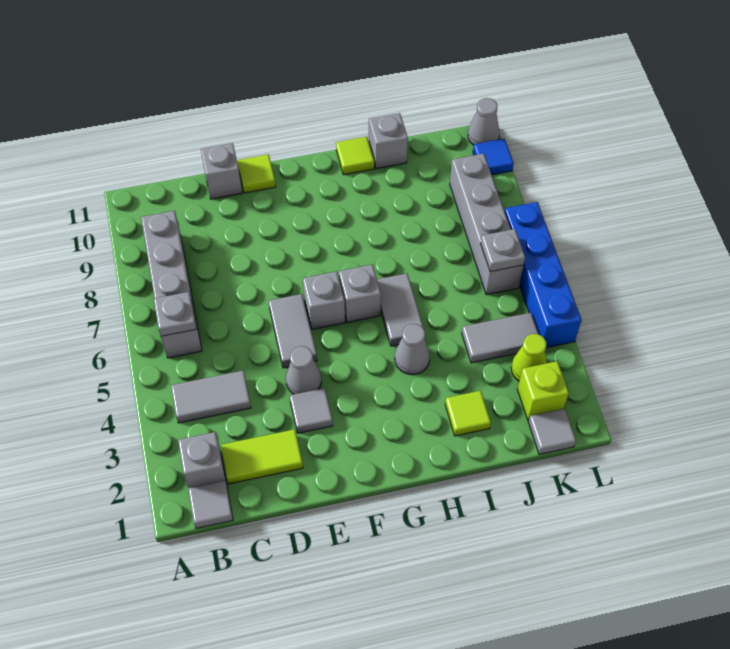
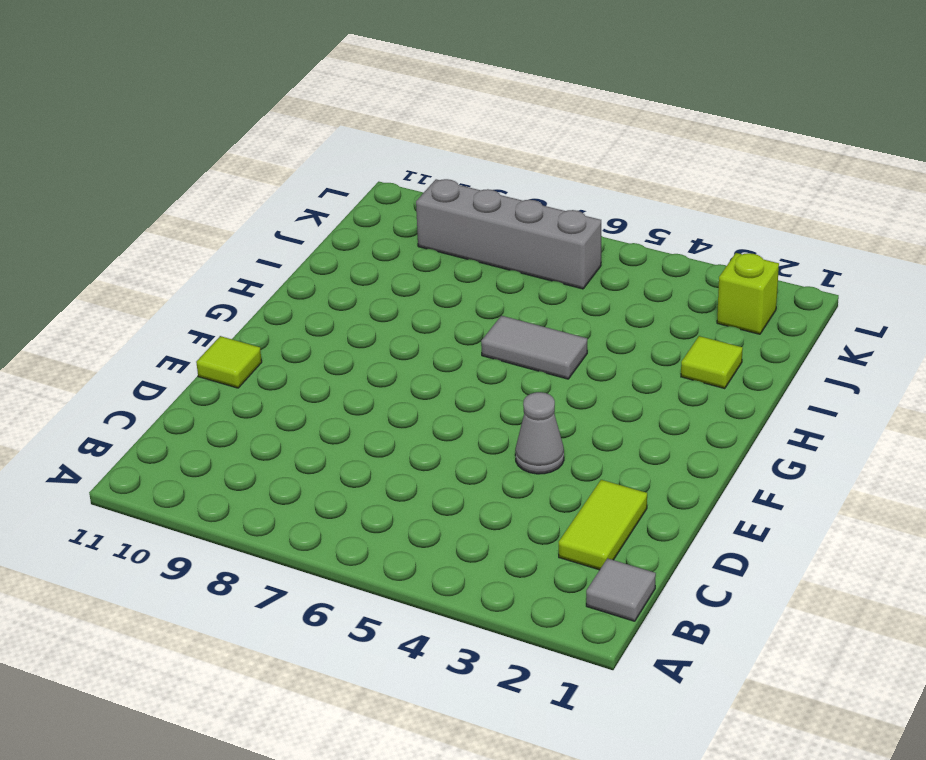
none -> grey brick B2 level 1
none -> grey tile B4:C4 level 1
none -> grey brick B6:B9 level 1

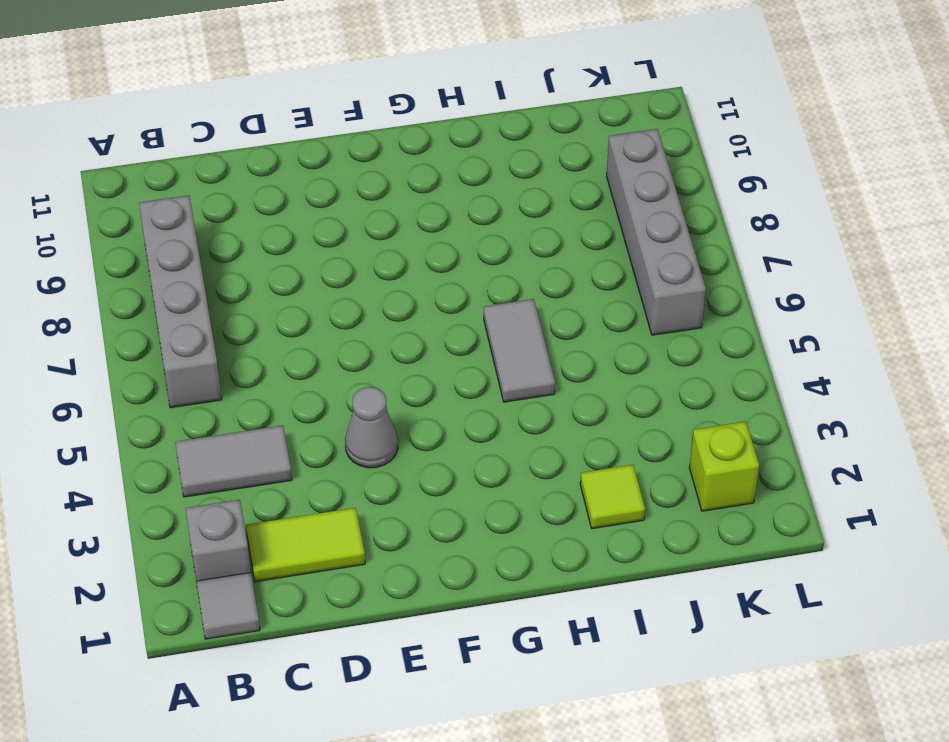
none -> grey brick D11 level 1
none -> grey tile E3 level 1
none -> grey tile E5:E6 level 1

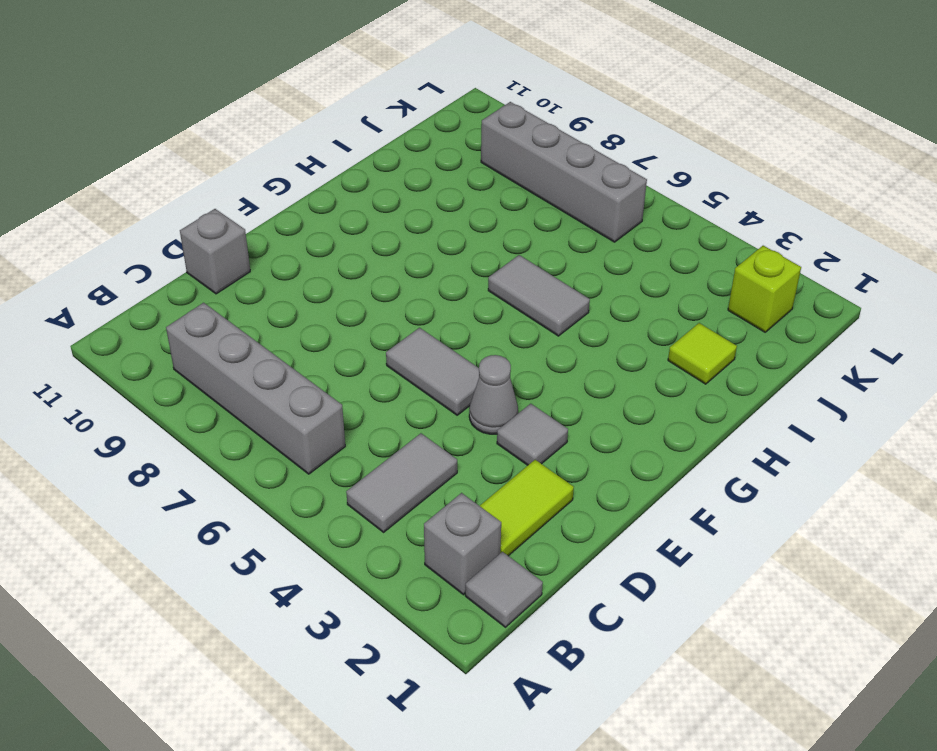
none -> lime tile E11 level 1
none -> grey brick F6 level 1
none -> grey brick G6 level 1

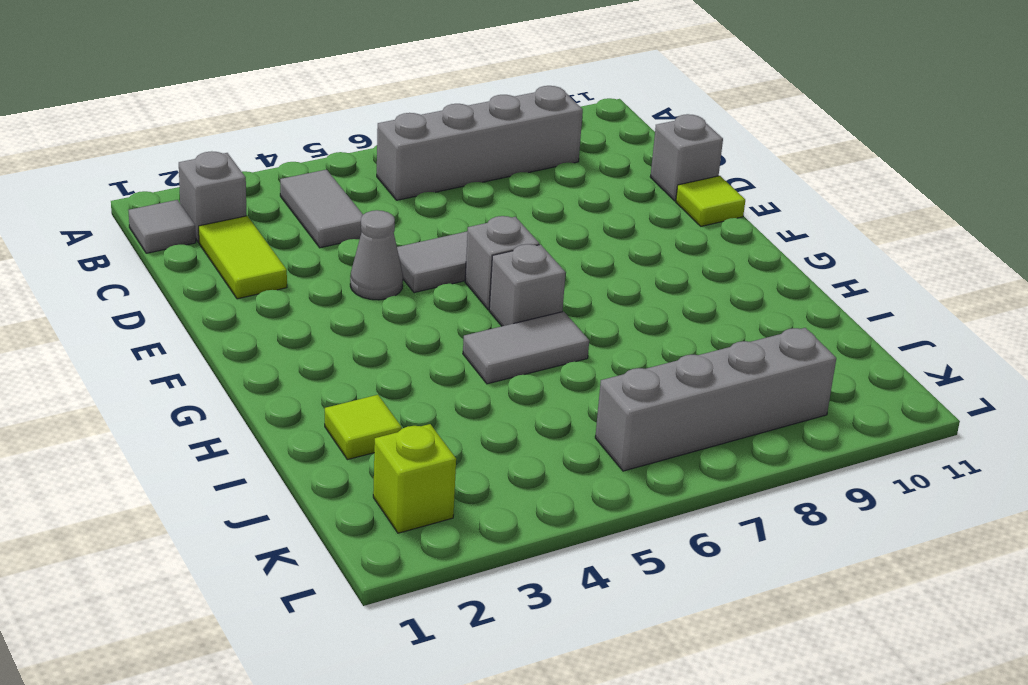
none -> grey tile E3 level 1
none -> grey cone H4 level 1
none -> lime tile H11 level 1

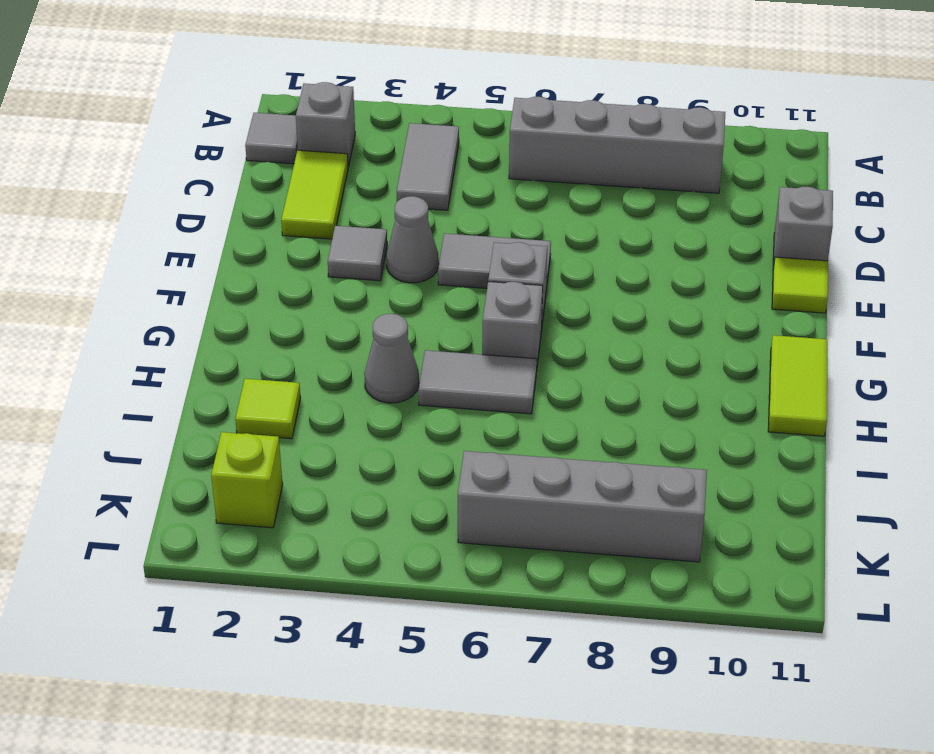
lime tile G11:H11 level 1 -> lime tile H11 level 1
none -> grey brick I11 level 1
none -> grey tile J4:K4 level 1
none -> grey tile K1 level 1

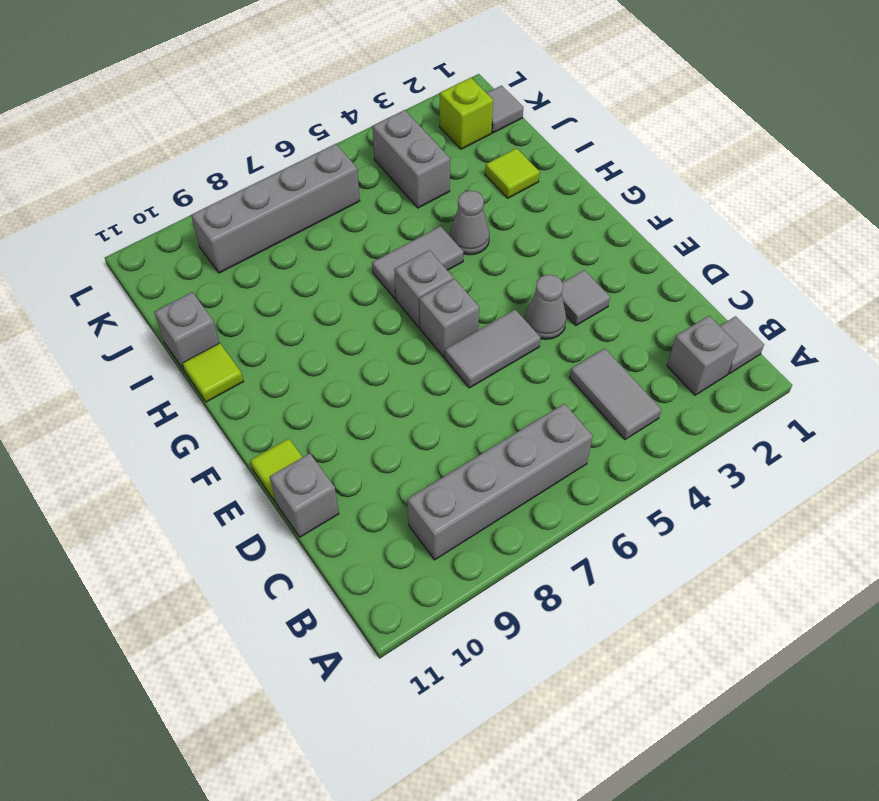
grey brick J4:K4 level 1 -> grey tile J4:K4 level 1
none -> lime tile C2:D2 level 1
none -> lime cone K3 level 1
none -> blue brick L4:L7 level 1

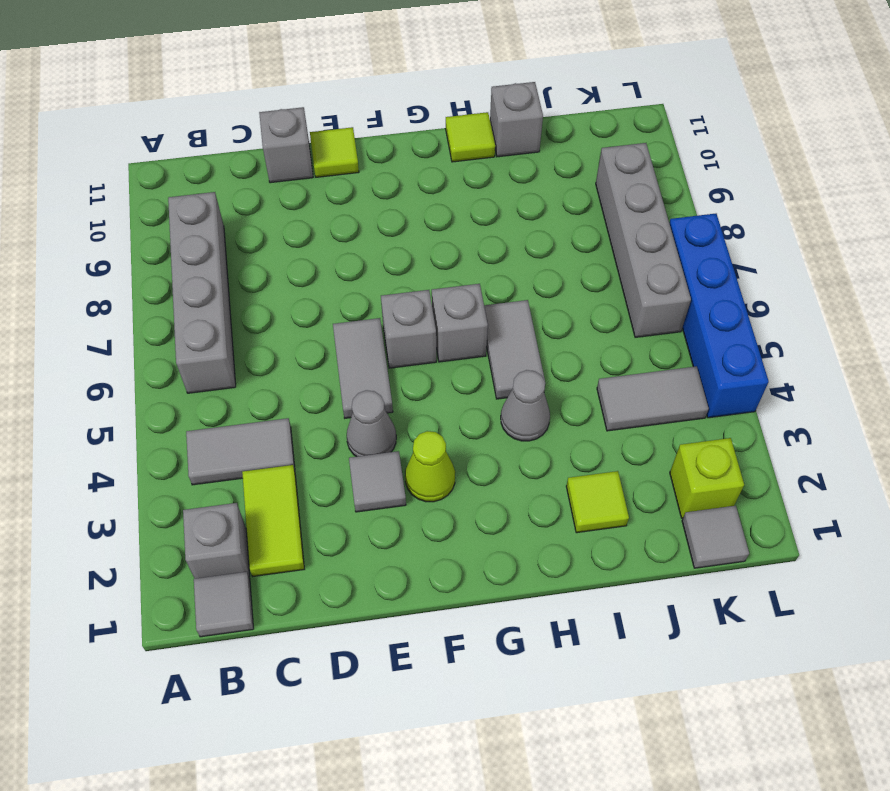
lime tile C2:C3 level 1 -> lime tile C2:D2 level 1
lime cone F3 level 1 -> lime cone K3 level 1
none -> blue tile L10 level 1
none -> grey cone L11 level 1
none -> grey plate B6 level 2

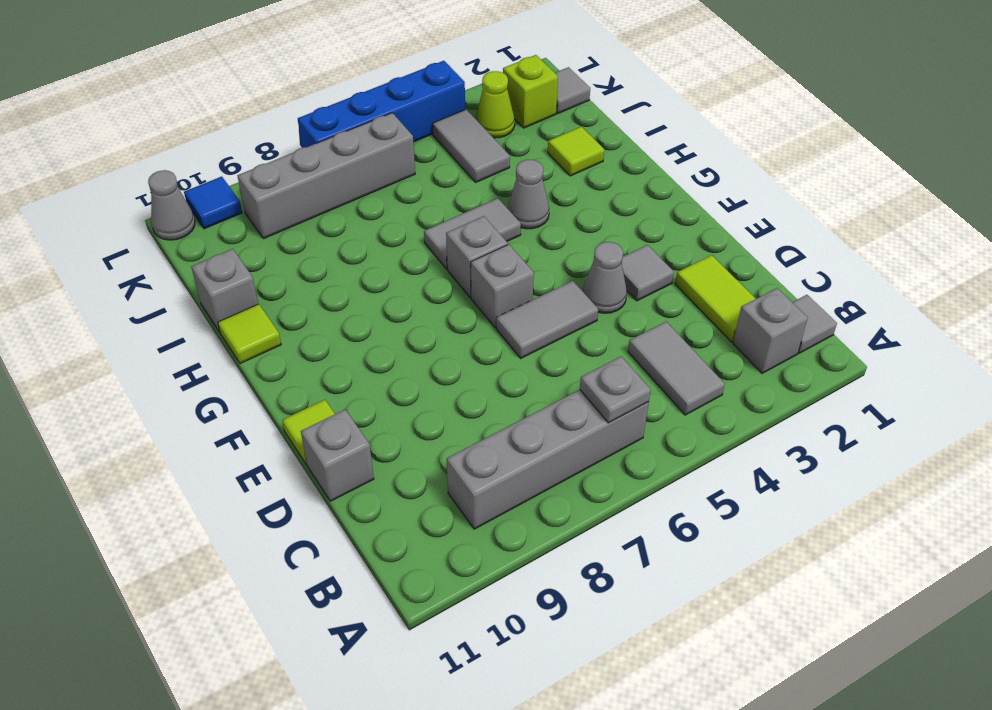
none -> grey plate K6 level 2

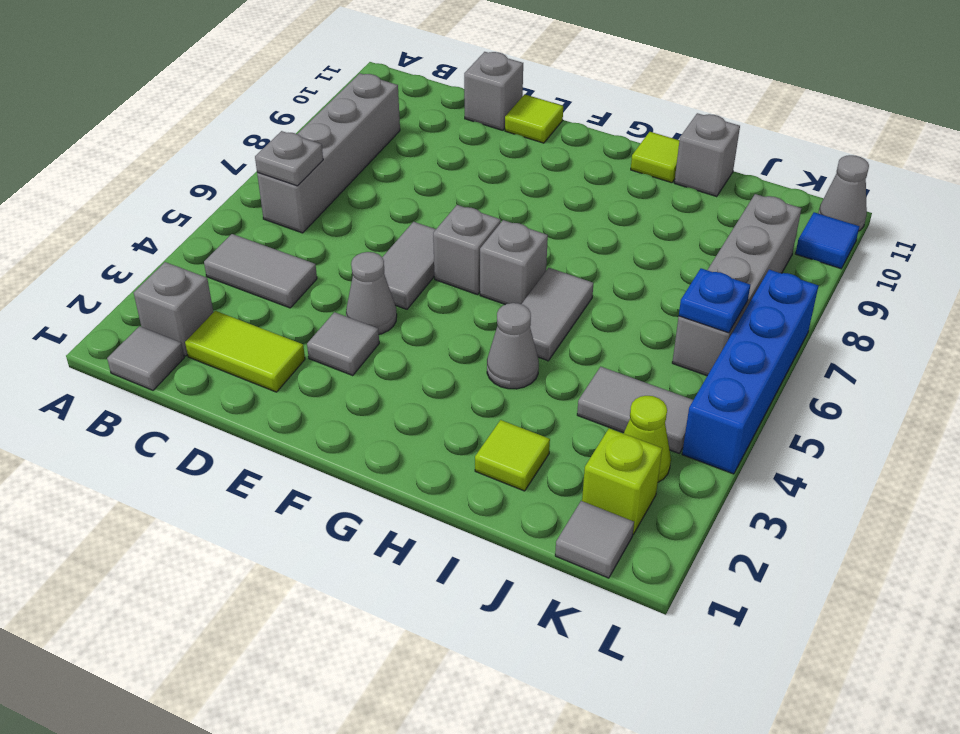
blue plate K6 level 2 -> grey plate K6 level 2

